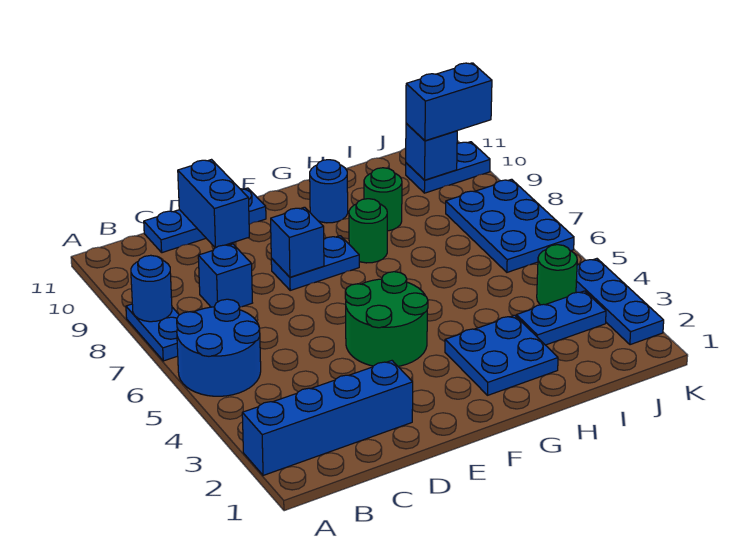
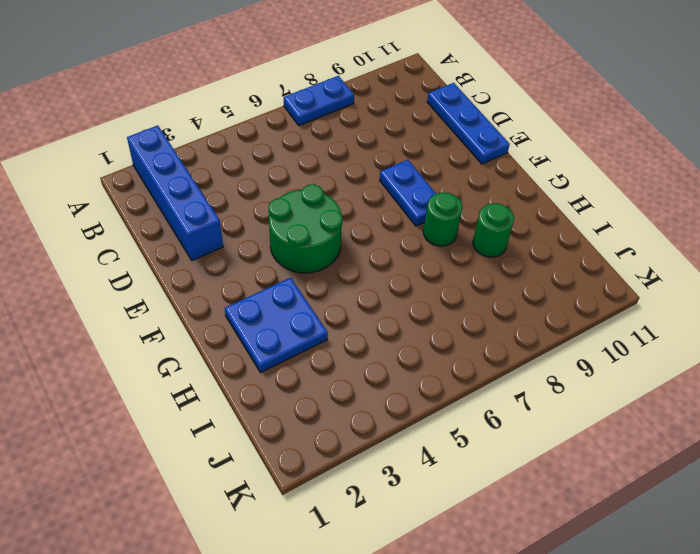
none -> blue round brick A5:B6 level 1
none -> blue brick C8 level 1
none -> blue round brick G10 level 1

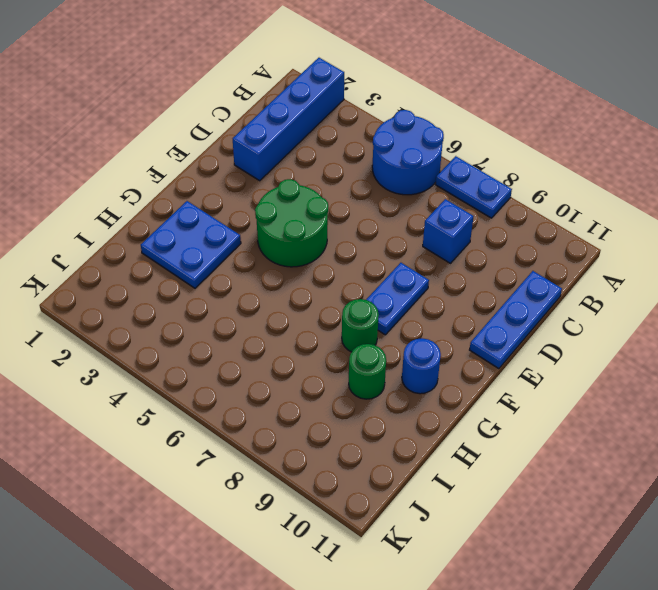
none -> blue plate I3:J3 level 1
none -> green round brick J4 level 1
none -> blue plate J6:K8 level 1

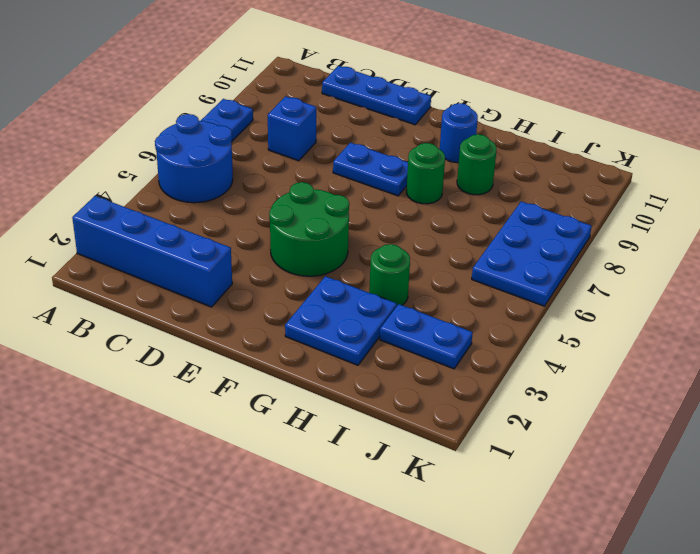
green round brick H4 level 1 -> green round brick J4 level 1
none -> blue plate J10:K10 level 1
none -> blue plate K2:K4 level 1
none -> blue round brick A8 level 2

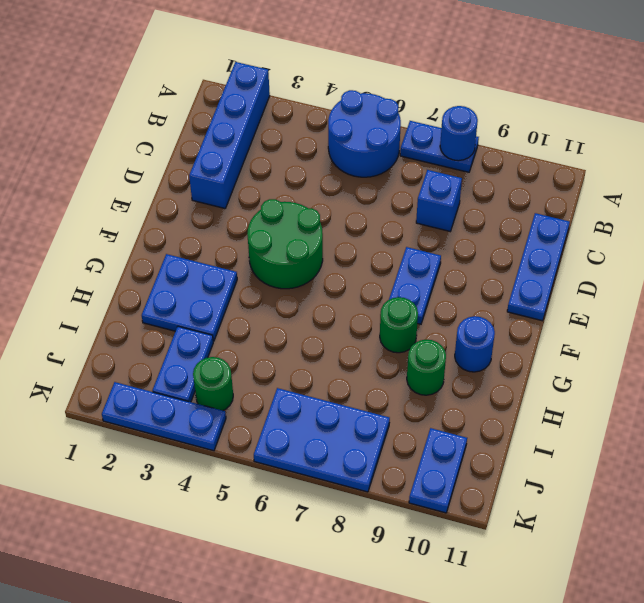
none -> blue brick D10:D11 level 2
none -> blue brick E8 level 2
none -> blue brick J10 level 2

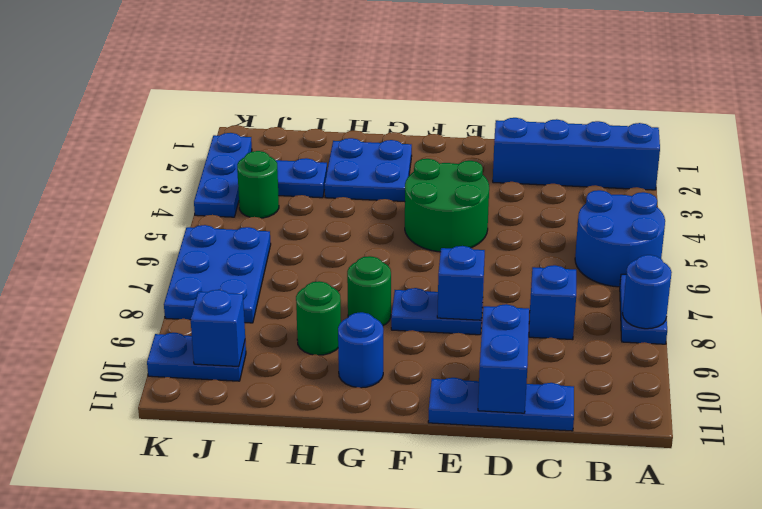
none -> blue brick J10:K10 level 3

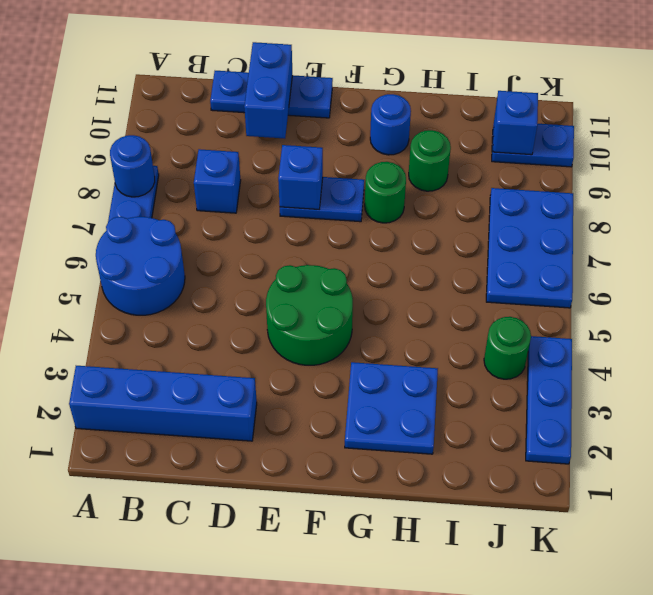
none -> blue plate I3:J3 level 1
none -> blue brick J10:K10 level 3

